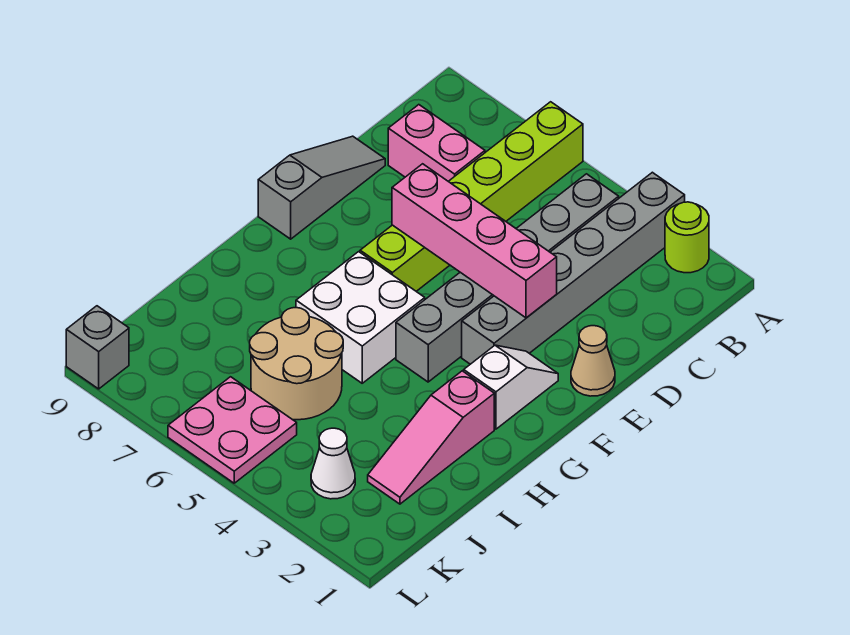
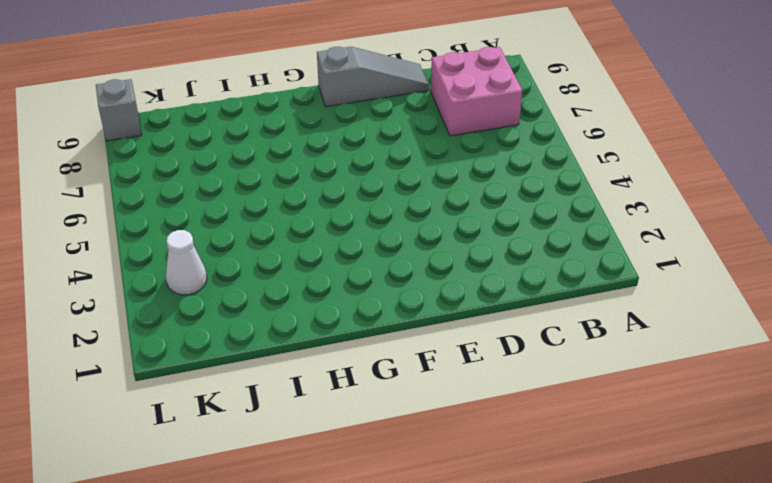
pink brick B7:C8 level 1 -> pink brick C7:C8 level 1
none -> lime round brick A2 level 1
none -> grey brick A3:F3 level 1
none -> lime brick A6:F6 level 1

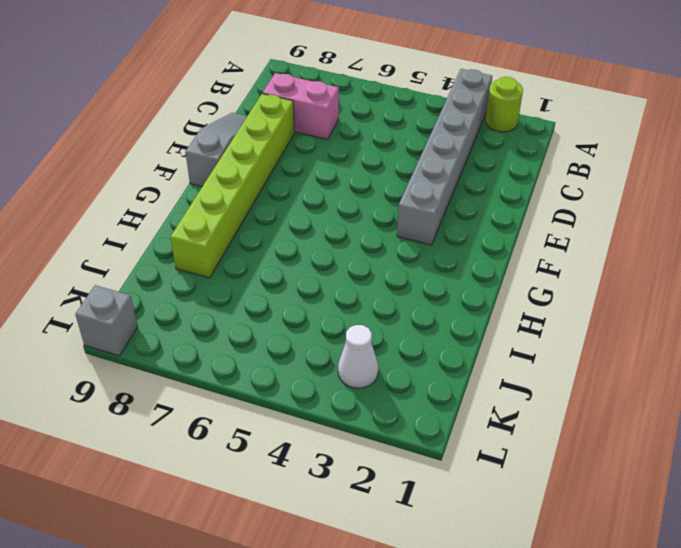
lime brick D8:I8 level 1 -> lime brick A6:F6 level 1
none -> grey brick B4:G4 level 1
none -> tan cone E1 level 1
none -> white slope F2:G2 level 1 top G

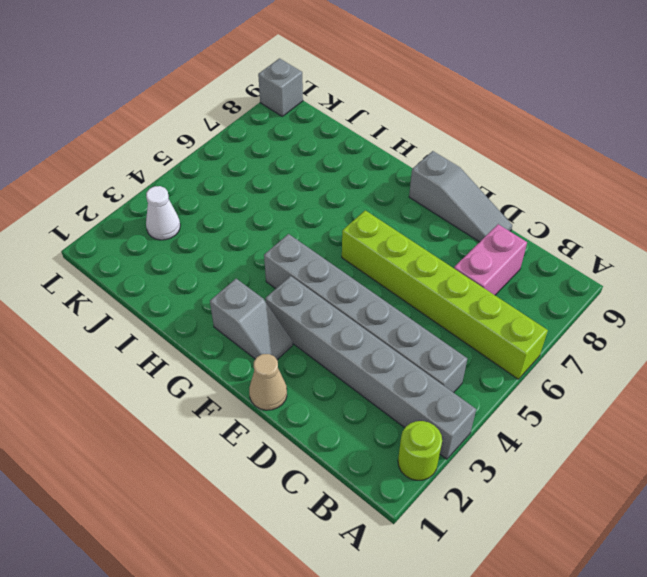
grey slope F2:G2 level 1 top G -> white slope F2:G2 level 1 top G
none -> white brick G5:H6 level 1
none -> pink slope H2:J2 level 1 top H
none -> tan round brick I5:J6 level 1

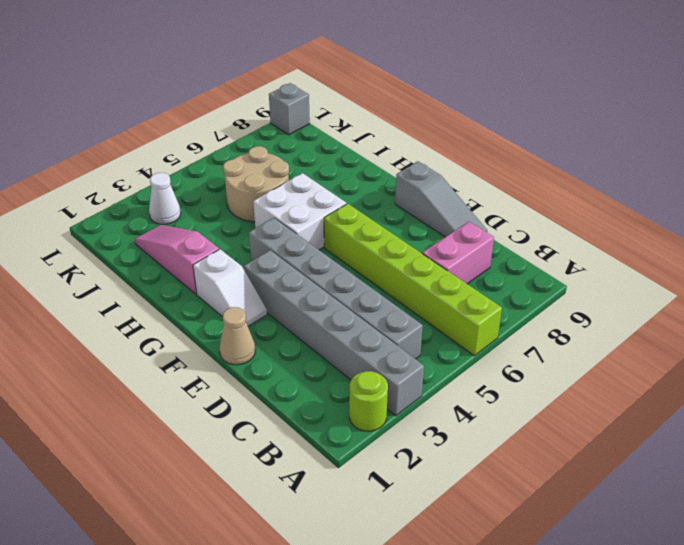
none -> pink plate K5:L6 level 1
none -> pink brick E3:E6 level 2

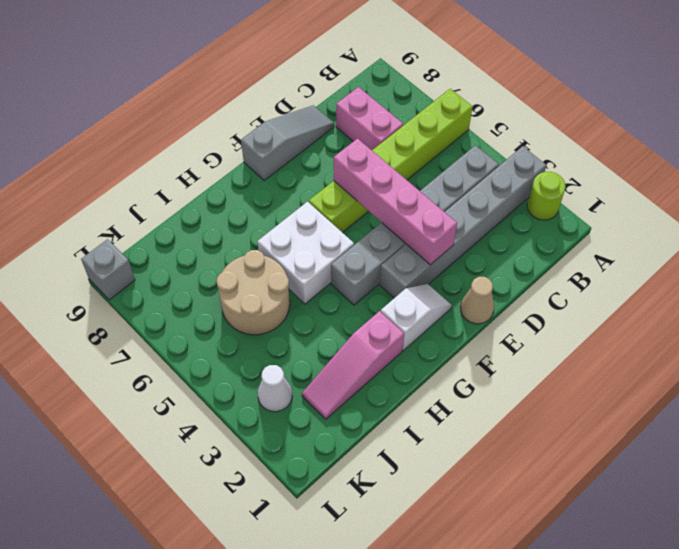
none -> pink plate K5:L6 level 1

